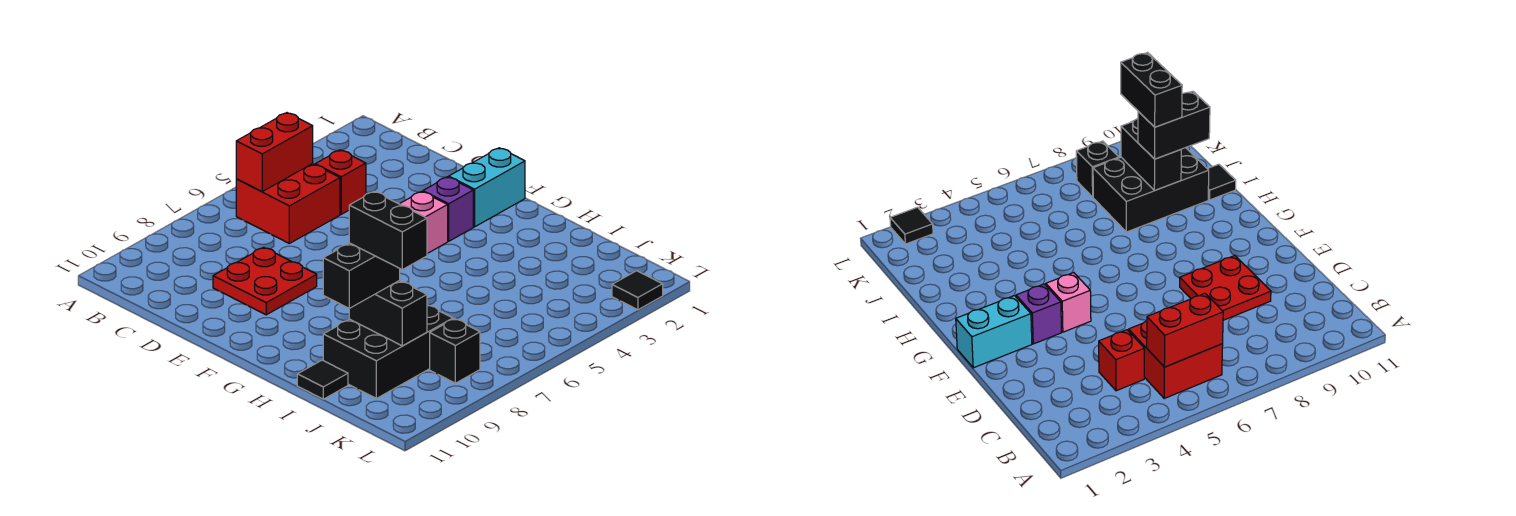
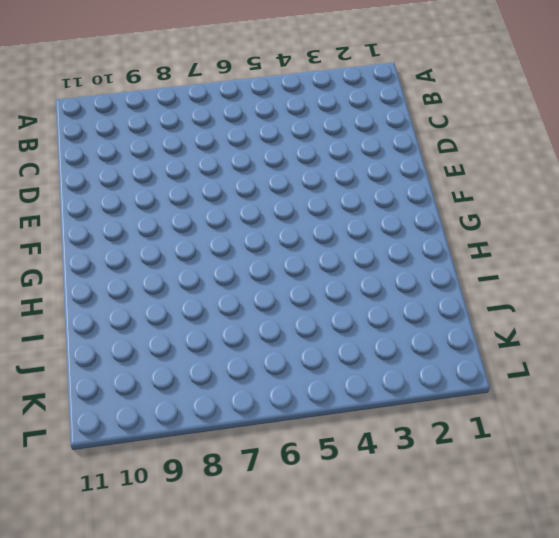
none -> red brick B5:C6 level 1
none -> red brick C4 level 1
none -> red plate D8:E9 level 1

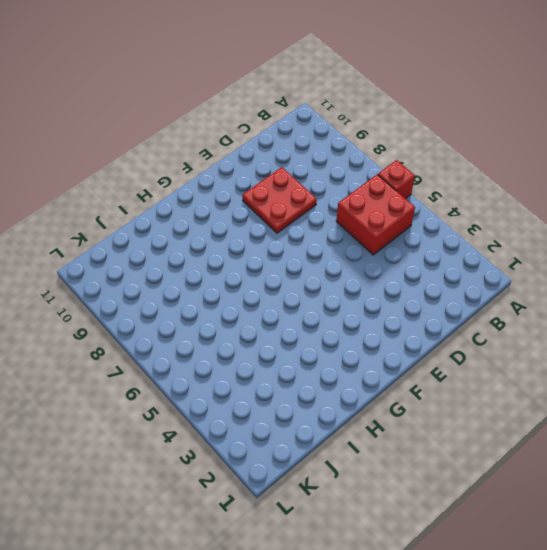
red brick A6 level 1 -> red brick C4 level 1
none -> cyan brick F1:F2 level 1
none -> purple brick F3 level 1
none -> pink brick F4 level 1

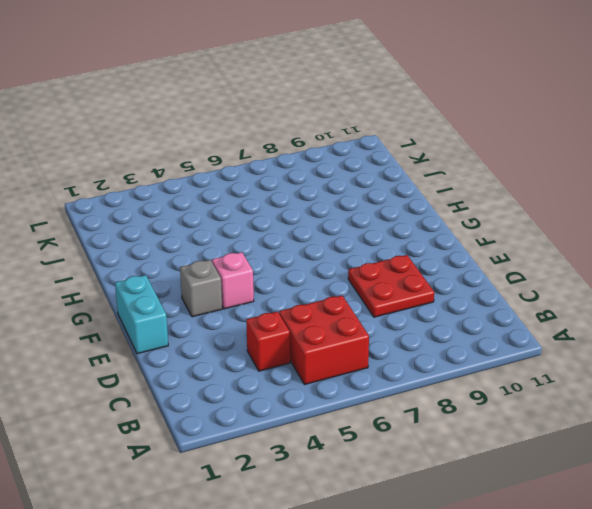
cyan brick E1:F1 level 1 -> cyan brick F1:F2 level 1
grey brick F3 level 1 -> purple brick F3 level 1
none -> black brick I8:J10 level 1
none -> black tile I11 level 1
none -> black brick K8 level 1

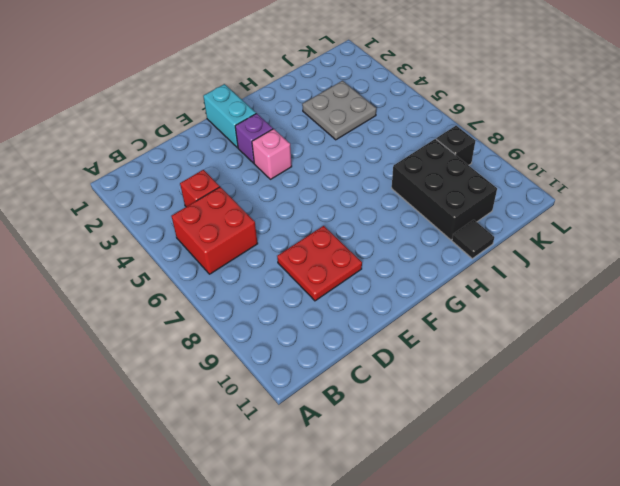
grey plate I3:J4 level 1 -> none
none -> black tile L2 level 1
none -> red brick B5:B6 level 2
none -> black brick I9:J9 level 2

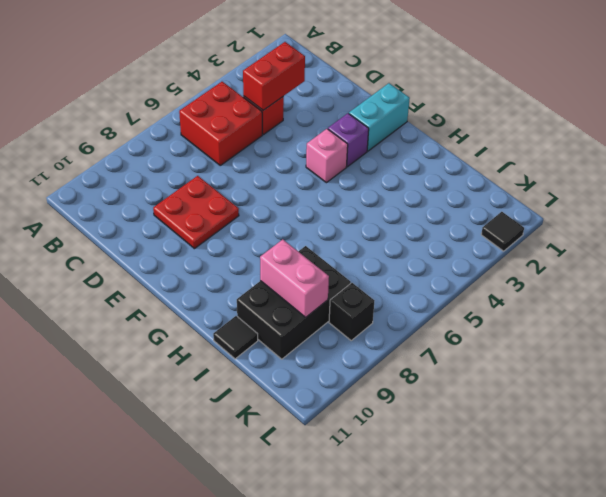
red brick C3:C4 level 2 -> red brick B5:B6 level 2
pink brick I9:J9 level 2 -> black brick I9:J9 level 2
none -> black brick I9:I10 level 3
none -> black brick I9:J9 level 4

